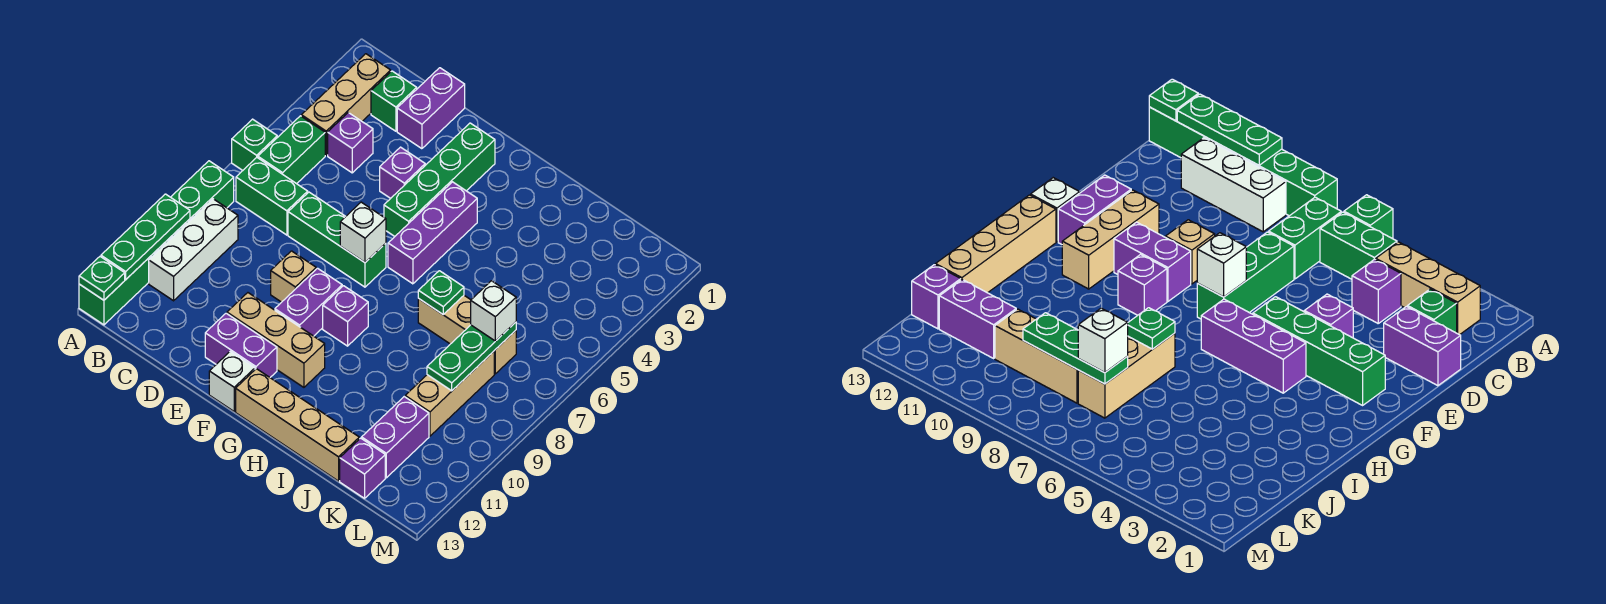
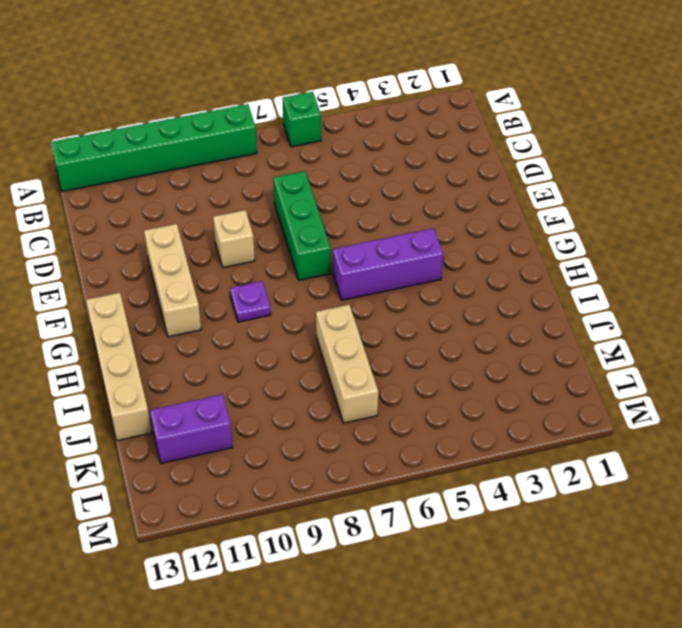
purple plate G9 level 1 -> purple brick G9 level 1
none -> tan brick B2:B4 level 1
none -> green brick B5:B6 level 1
none -> green brick B7:C7 level 1
none -> white brick B9:B11 level 1

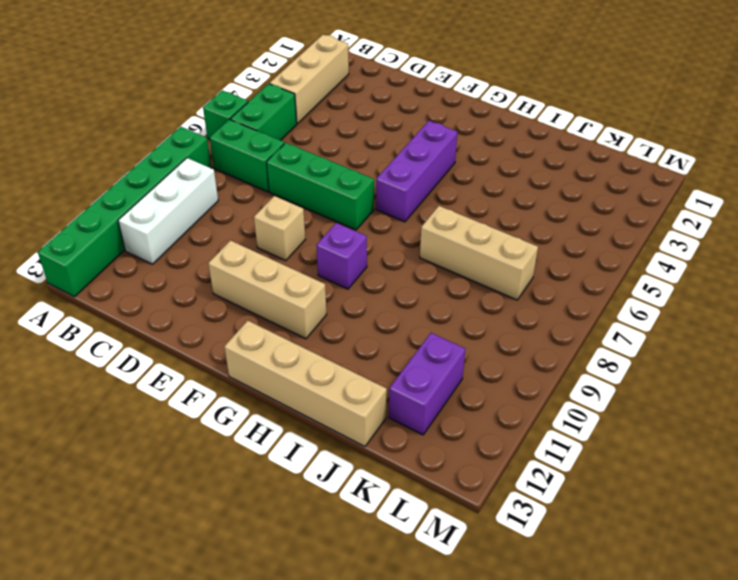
none -> green brick C2 level 1
none -> purple brick C4 level 1
none -> purple brick D1:D2 level 1
none -> purple brick E4 level 1

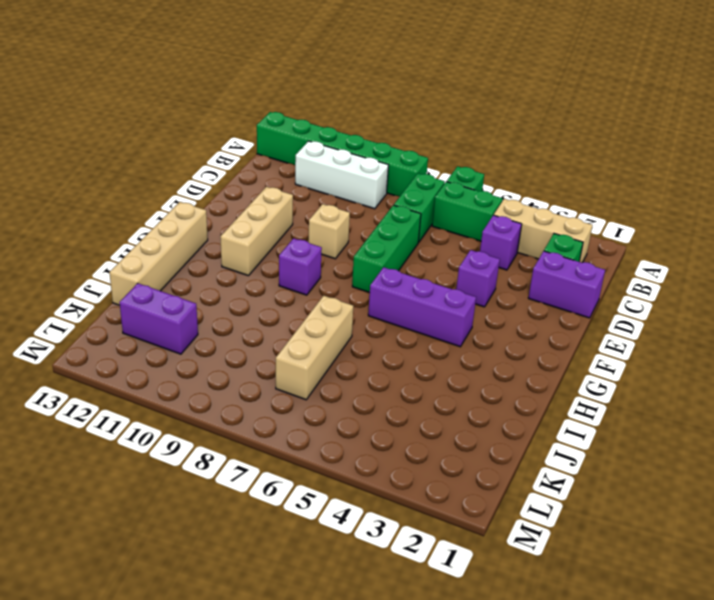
none -> purple brick E12:F12 level 1
none -> green brick F2:F5 level 1
none -> purple brick F9:F10 level 1
none -> white brick F13 level 1

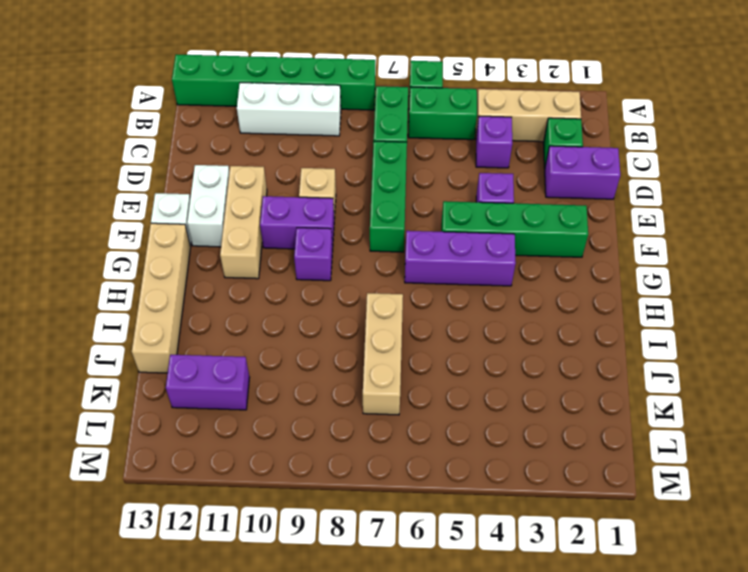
white brick E12:F12 level 1 -> purple brick E12:F12 level 1
none -> tan brick K8:K10 level 1
none -> purple brick K13 level 1
none -> green plate A10:A12 level 2
none -> green plate A13 level 2

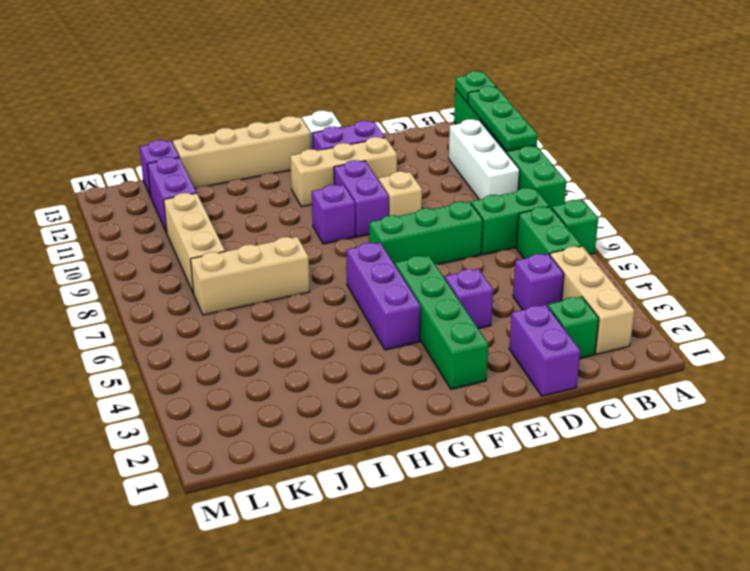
none -> white brick F7 level 2
none -> green plate I7 level 2
none -> green plate K7:K9 level 2
none -> white brick K7 level 3

